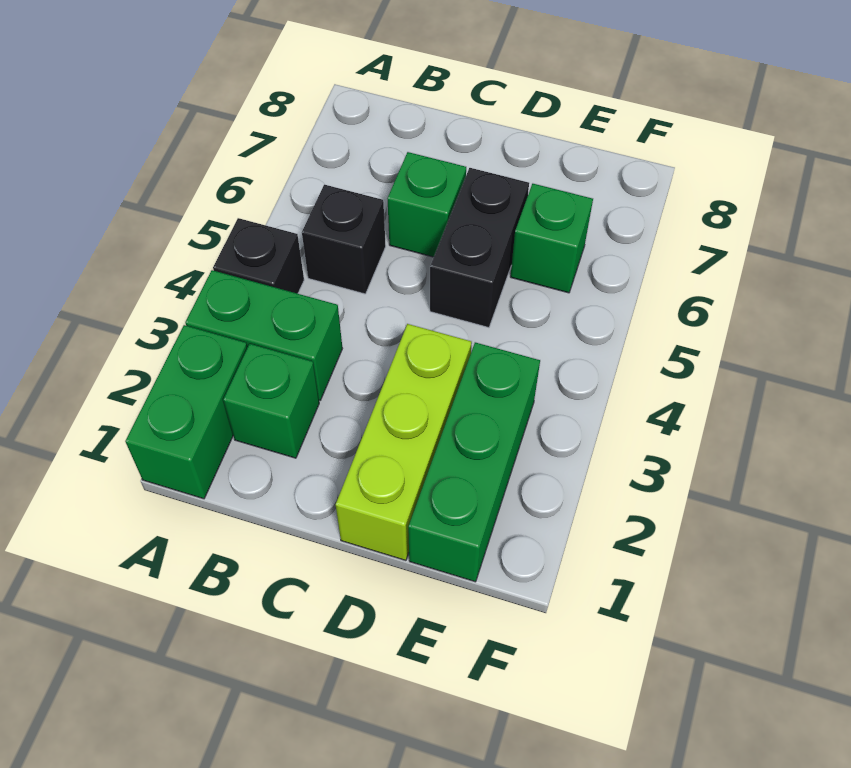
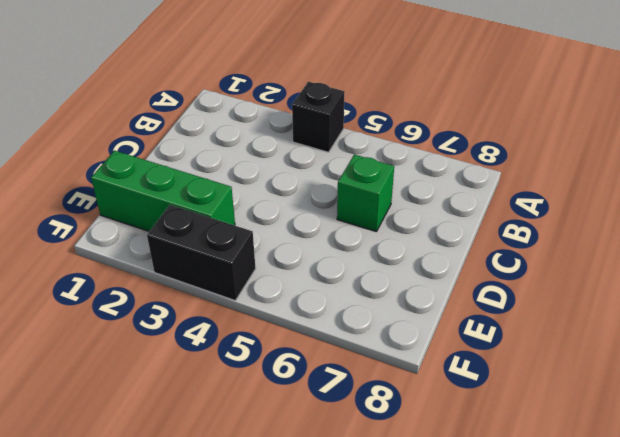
black brick F3:F4 level 1 -> black brick D5:D6 level 1
none -> green brick A1:A2 level 1
none -> green brick A3:B3 level 1

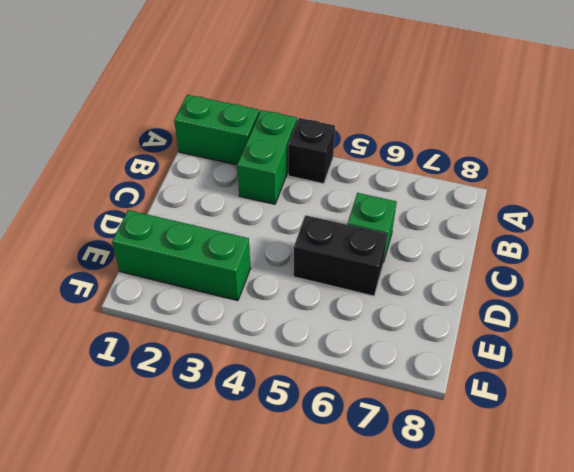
none -> green brick B2 level 1
none -> black brick B5 level 1

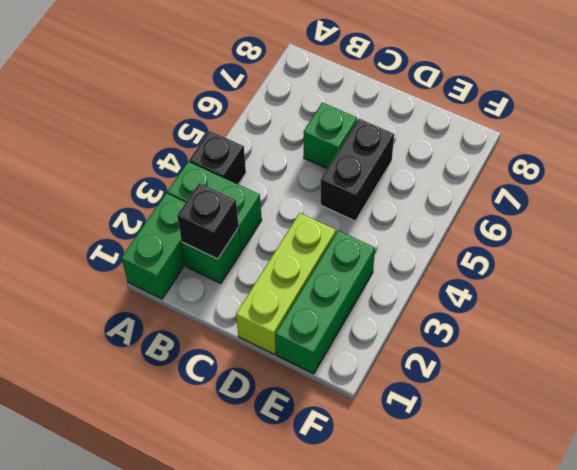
black brick B2 level 2 -> black brick B5 level 1
none -> green brick E6 level 1

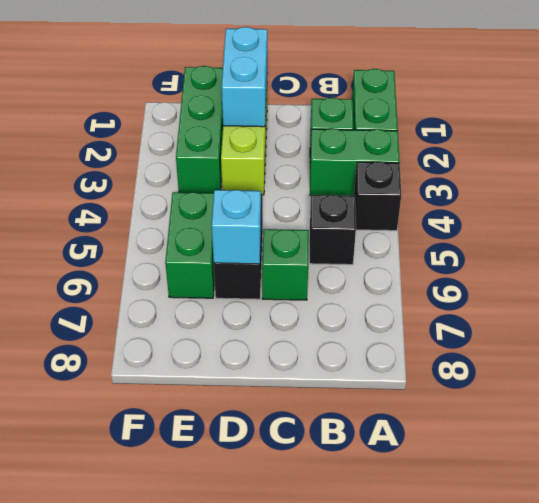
cyan brick D1:D2 level 2 -> none
cyan brick D6 level 2 -> none
green brick E5:E6 level 1 -> green brick E6 level 1

